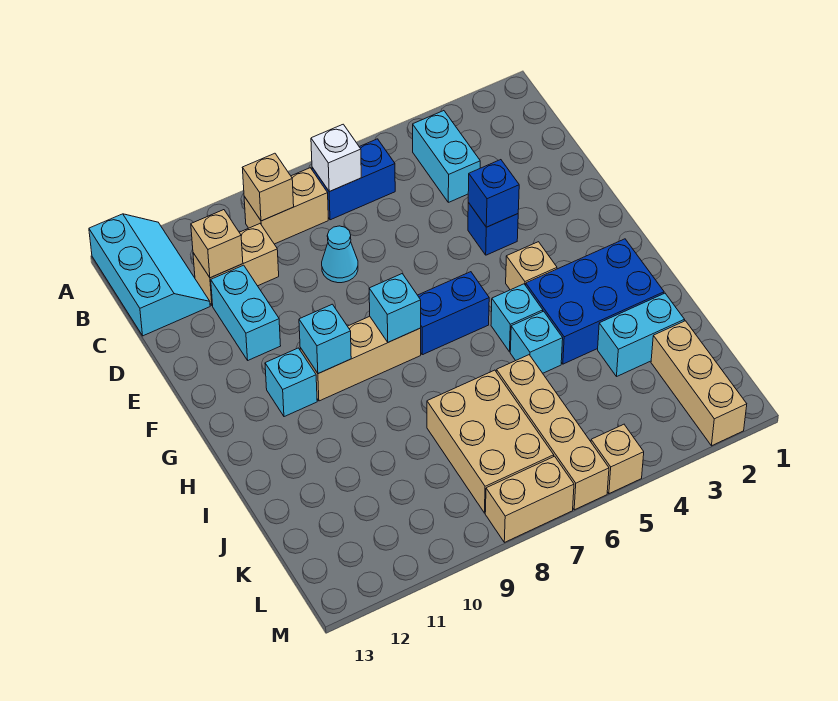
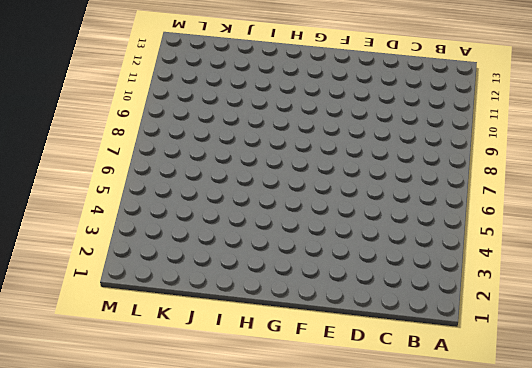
none -> cyan slope A12:C13 level 1 top 13
none -> cyan brick B4:C4 level 1
none -> blue brick B6:B7 level 1

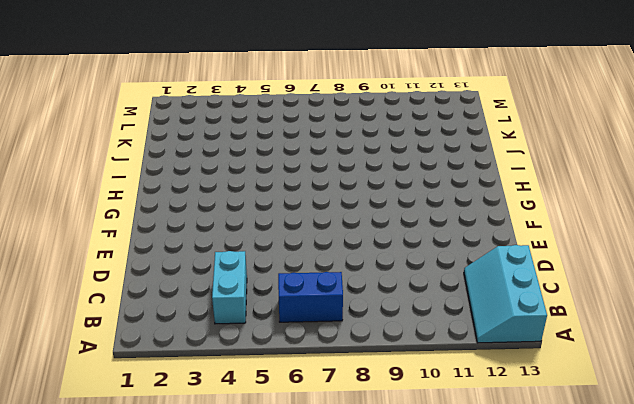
none -> tan brick B8:B9 level 1
none -> tan brick C10:C11 level 1
none -> cyan cone D8 level 1

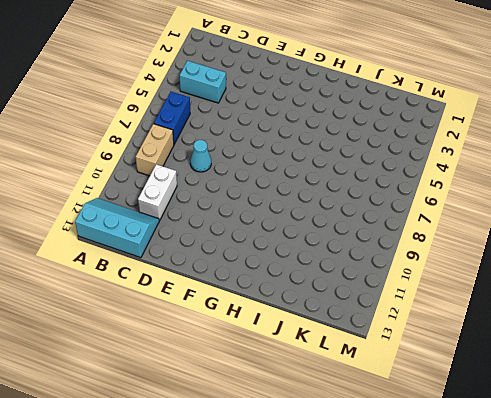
white brick C10:C11 level 1 -> tan brick C10:C11 level 1
none -> cyan brick D11:E11 level 1
none -> blue brick E4 level 1
none -> tan brick G4 level 1

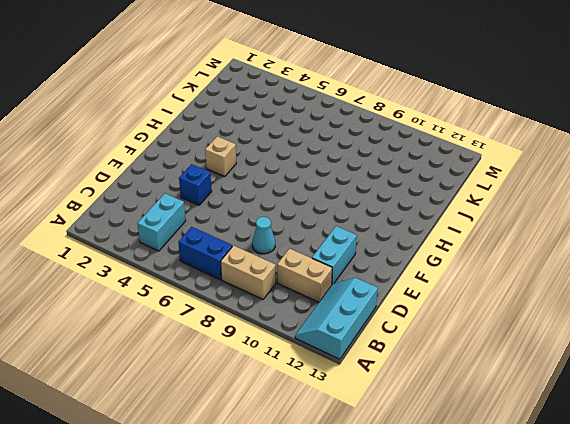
none -> blue brick G6:G7 level 1
none -> tan brick G8:G10 level 1
none -> cyan brick G11 level 1

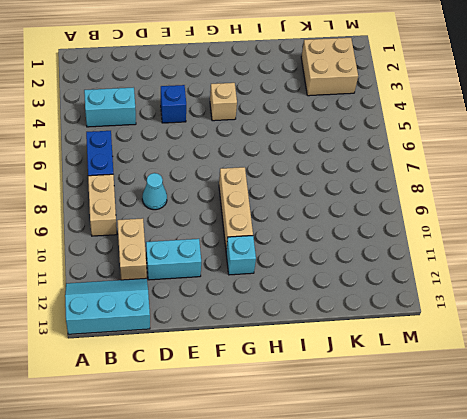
tan brick K2:L3 level 1 -> tan brick K2:M2 level 1
none -> blue brick G6:G7 level 1
none -> blue brick H2:I4 level 1
none -> cyan brick H5 level 1

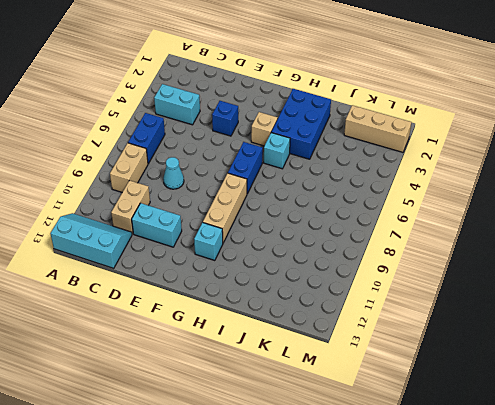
none -> cyan brick I5 level 1
none -> cyan brick J2:J3 level 1
none -> tan brick J6:M6 level 1

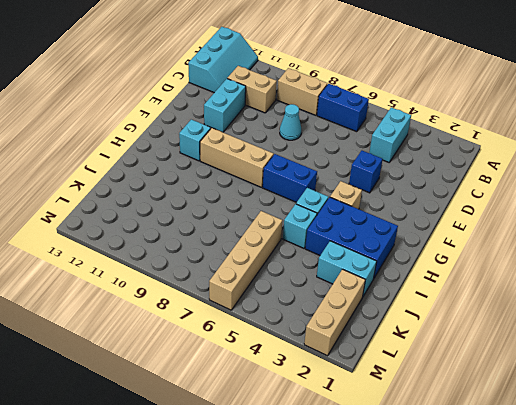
none -> tan brick J7:L8 level 1
none -> tan brick M5 level 1
none -> tan brick M7:M8 level 1

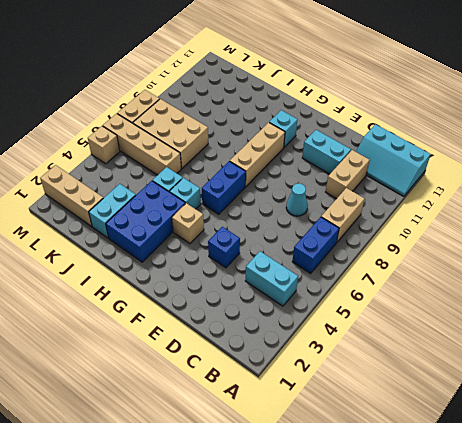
none -> white brick B7 level 2
none -> tan brick B9 level 2
none -> tan brick C11 level 2

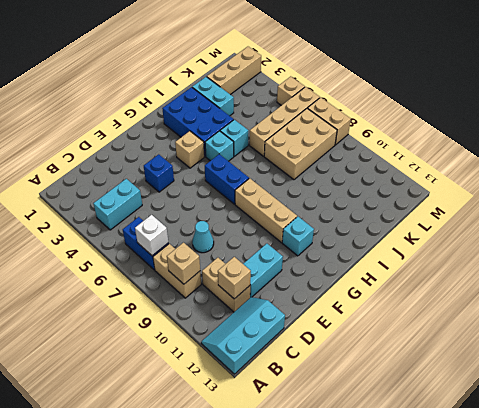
none -> blue brick E4 level 2
none -> cyan brick G8 level 2
none -> cyan brick G10 level 2

